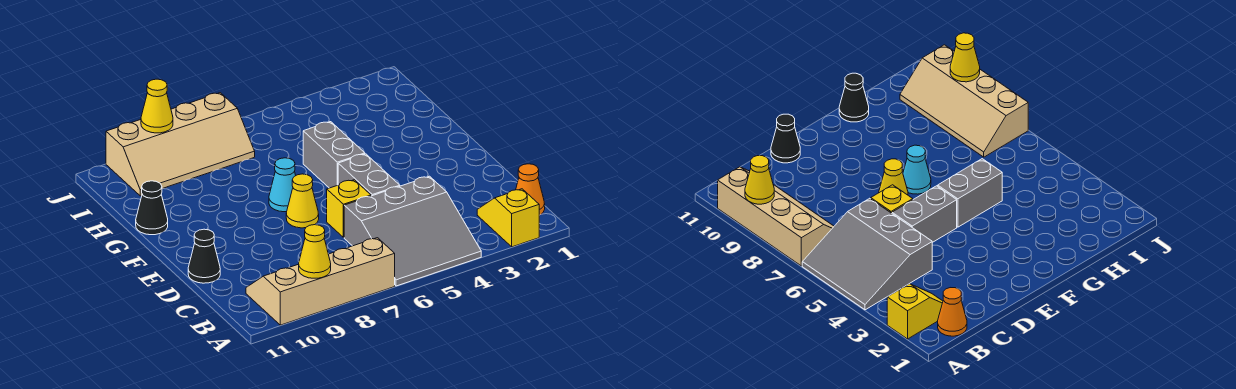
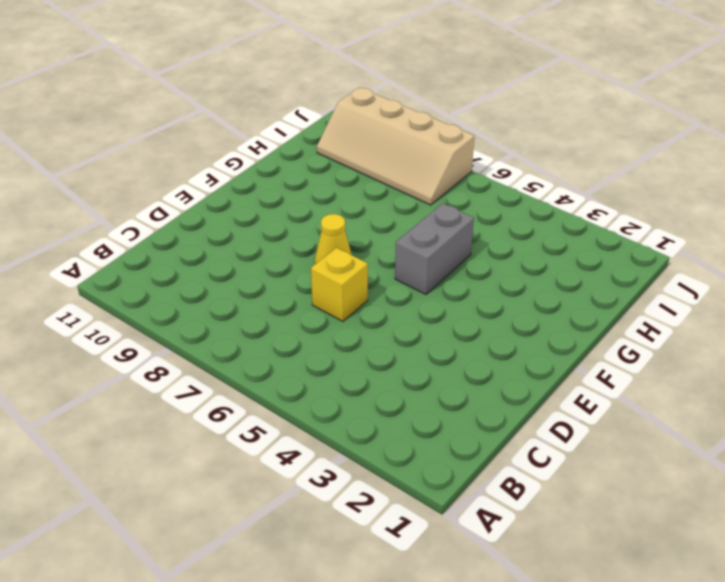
none -> yellow slope A2:B2 level 1 top A
none -> grey slope A4:C6 level 1 top C
none -> tan slope A7:B10 level 1 top A

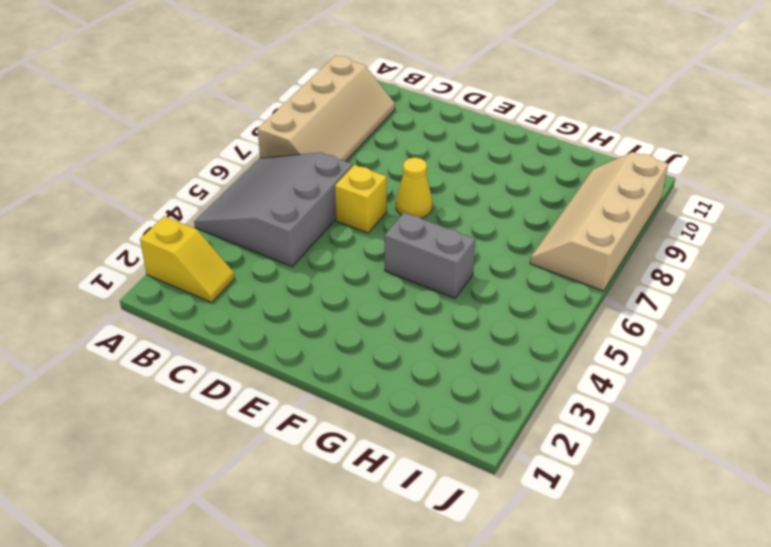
none -> orange cone B1 level 1
none -> grey brick D5:E5 level 1
none -> black cone D11 level 1

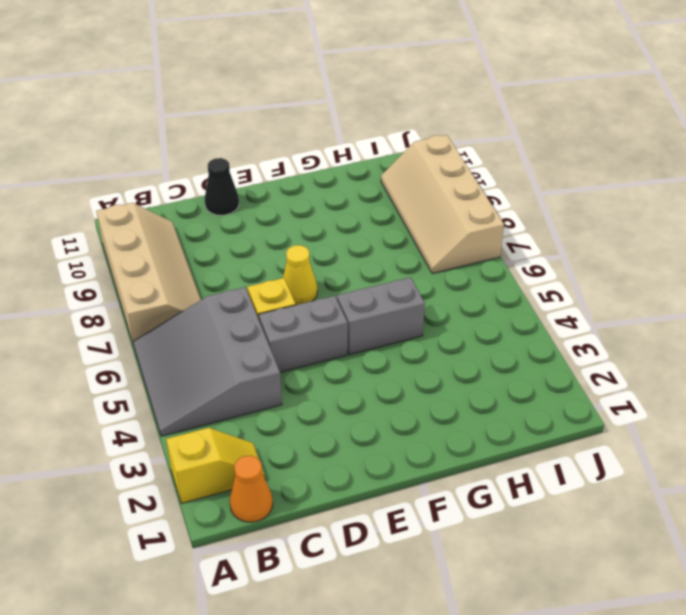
none -> cyan cone F7 level 1
none -> black cone G11 level 1
none -> yellow cone A9 level 2

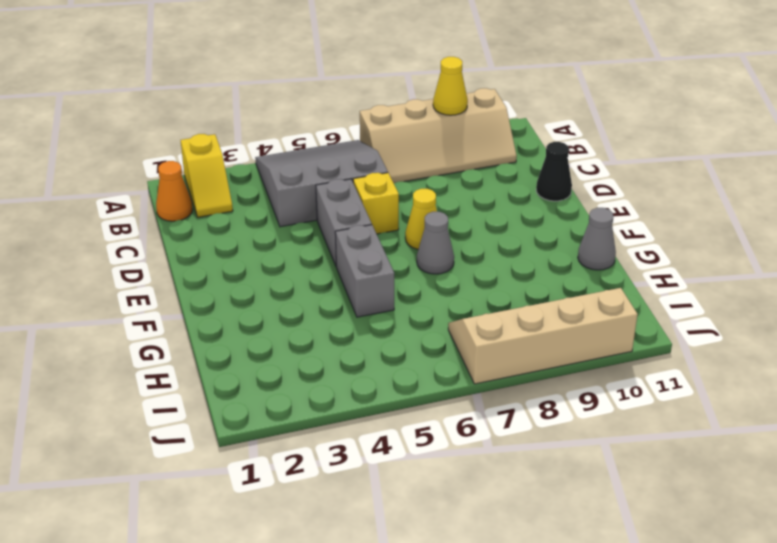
grey cone F7 level 1 -> cyan cone F7 level 1
grey cone G11 level 1 -> black cone G11 level 1
none -> yellow cone J9 level 2

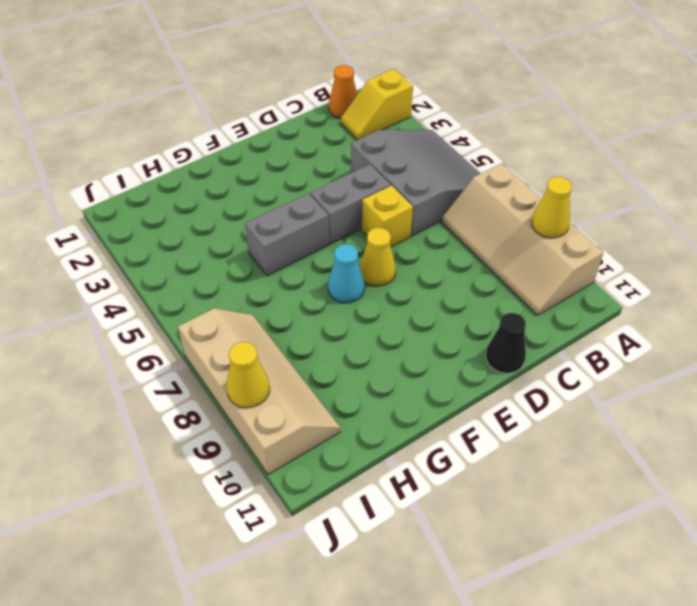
none -> black cone G11 level 1

